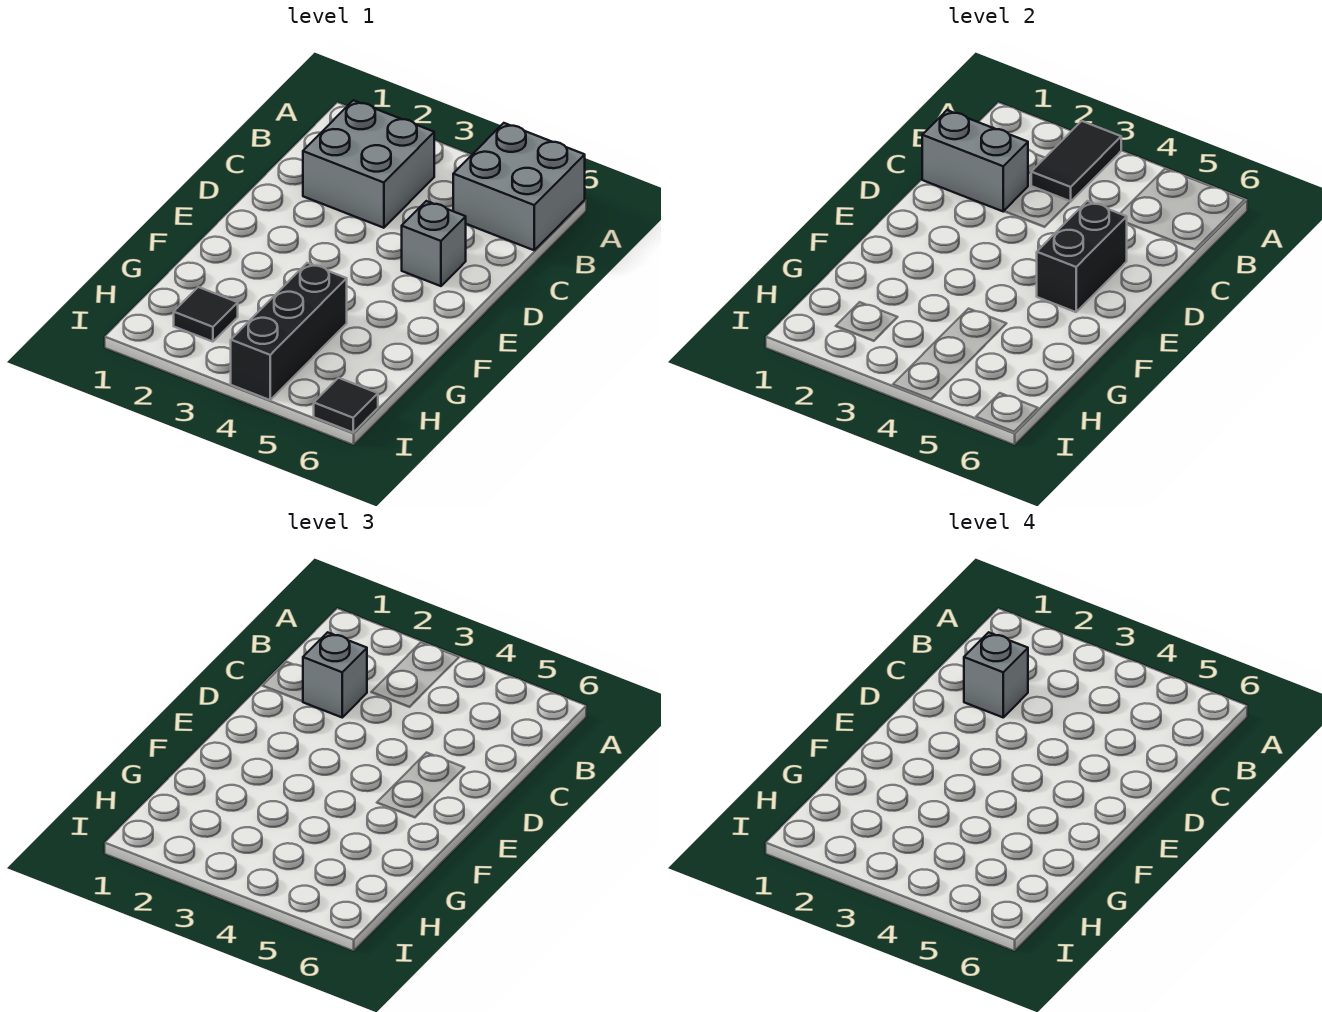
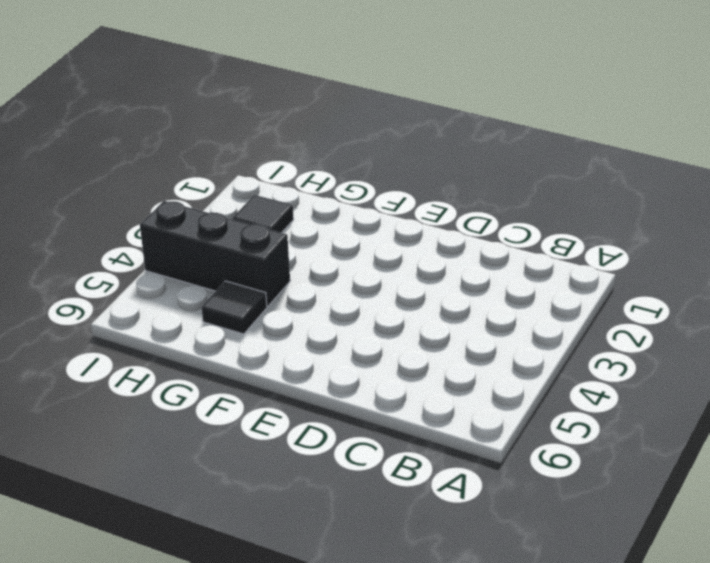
black tile G5 level 1 -> black tile I6 level 1
none -> grey brick A5:B6 level 1
none -> grey brick B2:C3 level 1

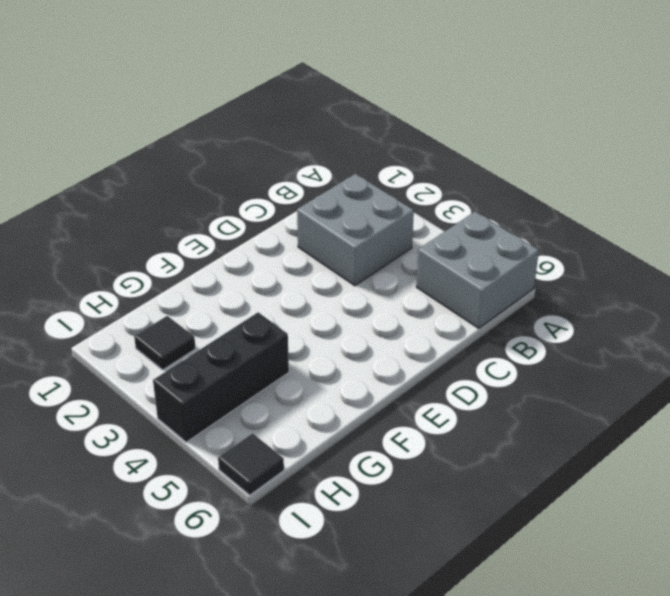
none -> grey brick D5 level 1
none -> black tile A3:B3 level 2

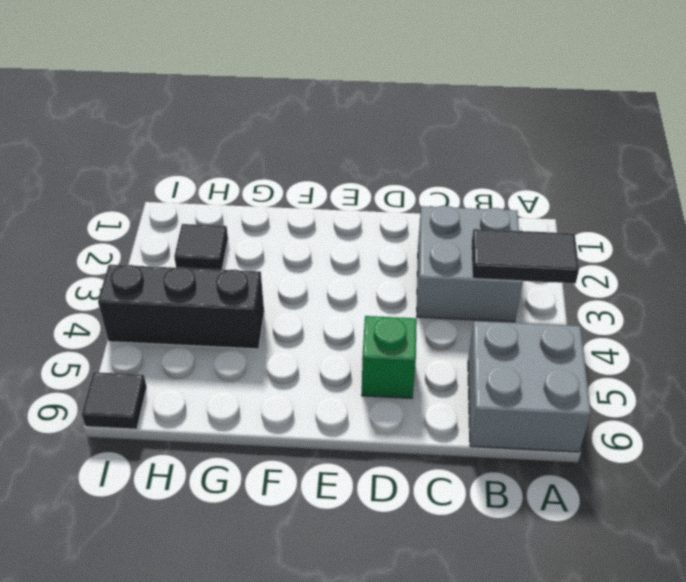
green brick D5 level 1 -> grey brick D5 level 1
none -> grey brick C1:C2 level 2
none -> black brick D5:E5 level 2

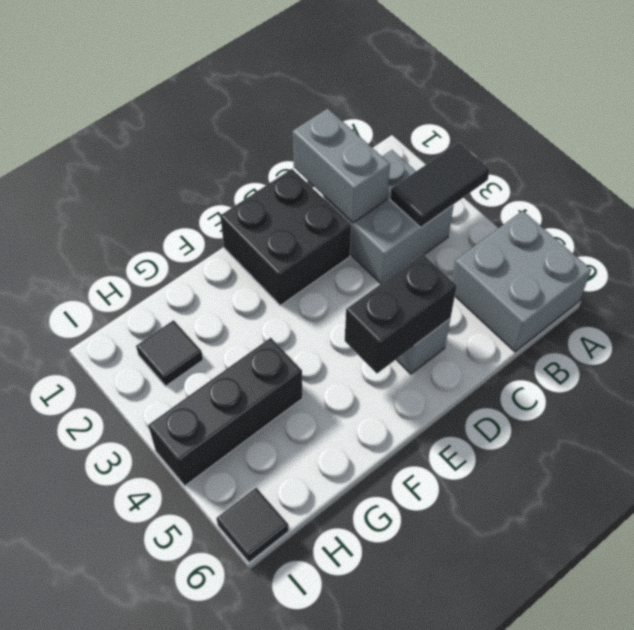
black brick D1:E2 level 1 -> none
none -> grey brick C2 level 3
none -> grey brick C2 level 4

